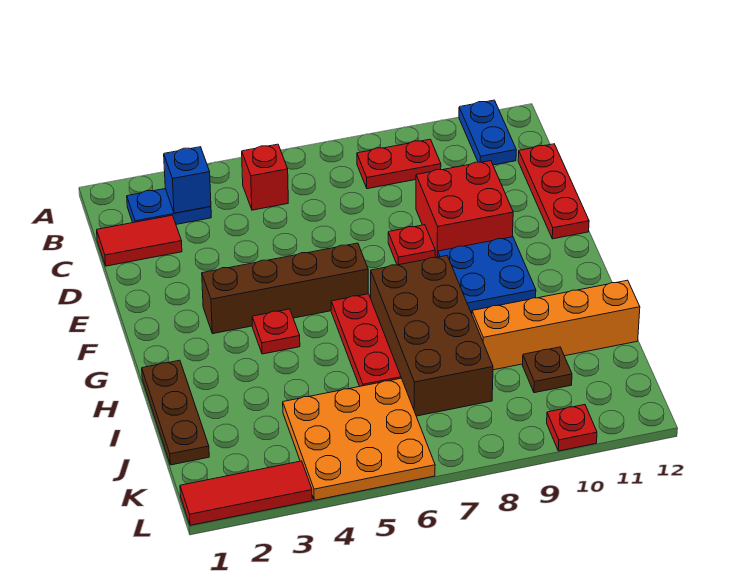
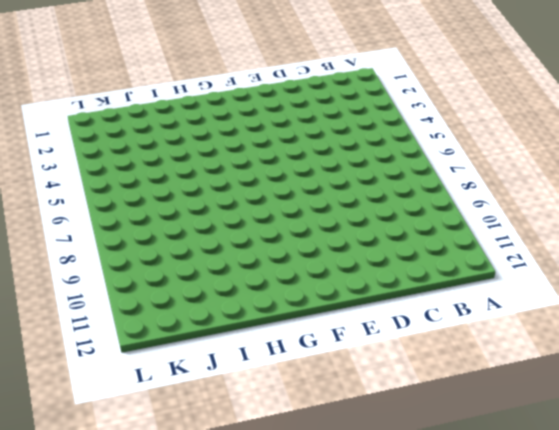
none -> blue plate A11:B11 level 1
none -> blue plate B2:B3 level 1
none -> red brick B5 level 1

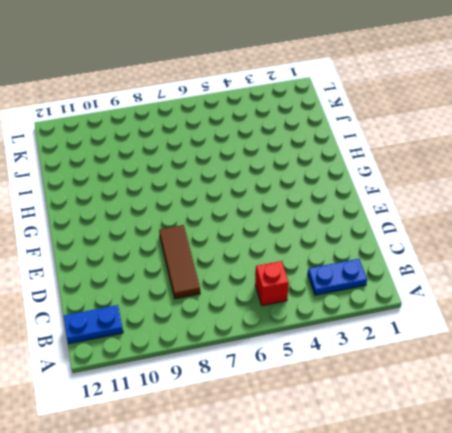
blue plate B11:B12 level 1 -> blue plate A11:B11 level 1
brown tile C8:E8 level 1 -> red plate E8 level 1
none -> red plate B8:B9 level 1
none -> red tile C1:C2 level 1
none -> red plate C12:E12 level 1

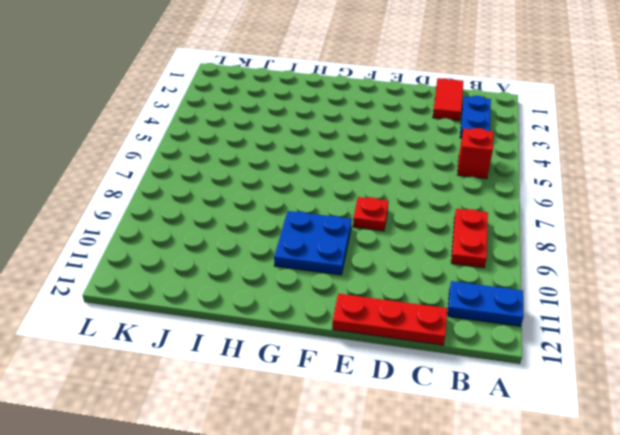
none -> red brick D9:E10 level 1
none -> brown brick F3:F6 level 1
none -> red plate G4 level 1

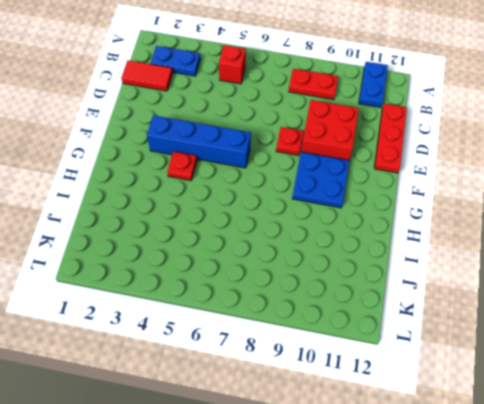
blue brick F3:F6 level 1 -> brown brick F3:F6 level 1
none -> red plate G6:I6 level 1
none -> brown brick G7:J8 level 1
none -> brown plate H1:J1 level 1

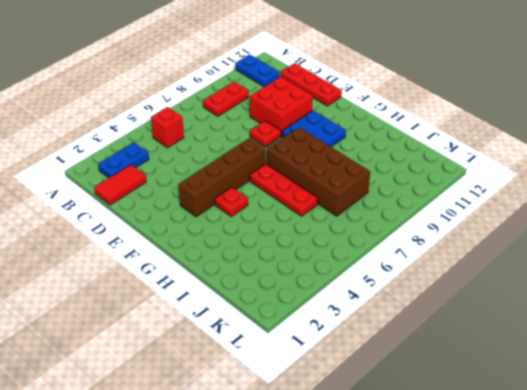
none -> brown plate H1:J1 level 1
none -> orange brick I9:I12 level 1
none -> orange plate J4:L6 level 1

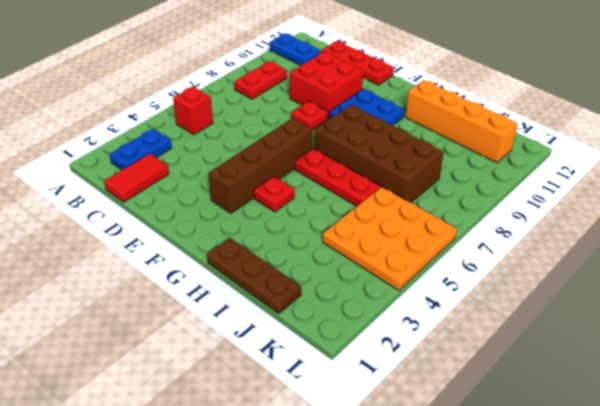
orange brick H11:K11 level 1 -> orange brick I9:I12 level 1
none -> brown plate J10 level 1
none -> red tile L1:L3 level 1
none -> red plate L10 level 1

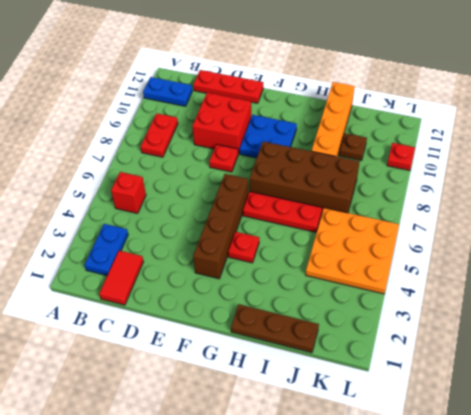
none -> red tile L1:L3 level 1
none -> blue brick B3 level 2

